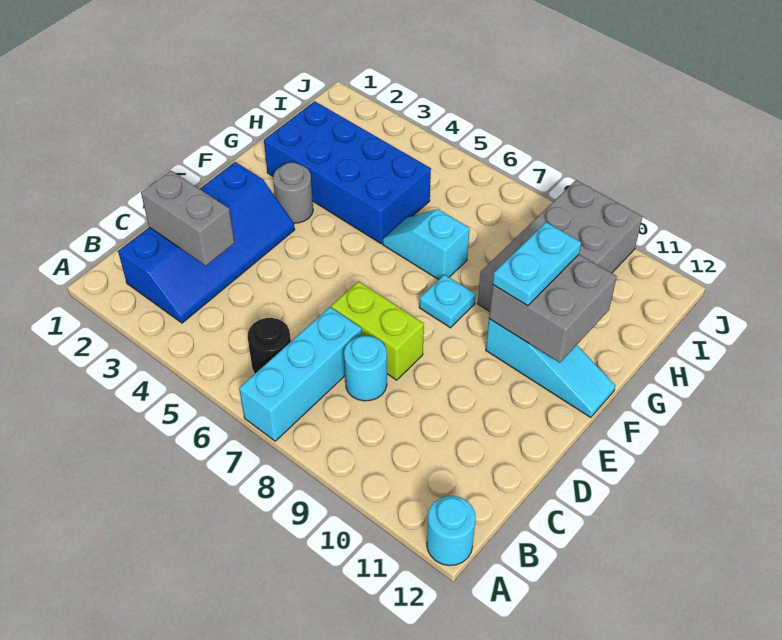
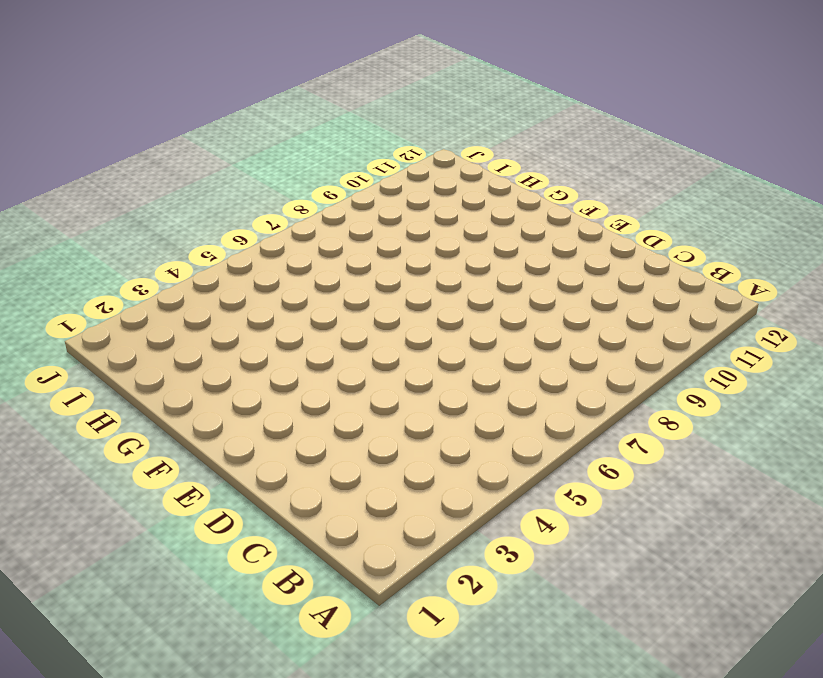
none -> cyan brick A7:C7 level 1
none -> cyan round brick A12 level 1
none -> blue slope B2:E3 level 1 top 2

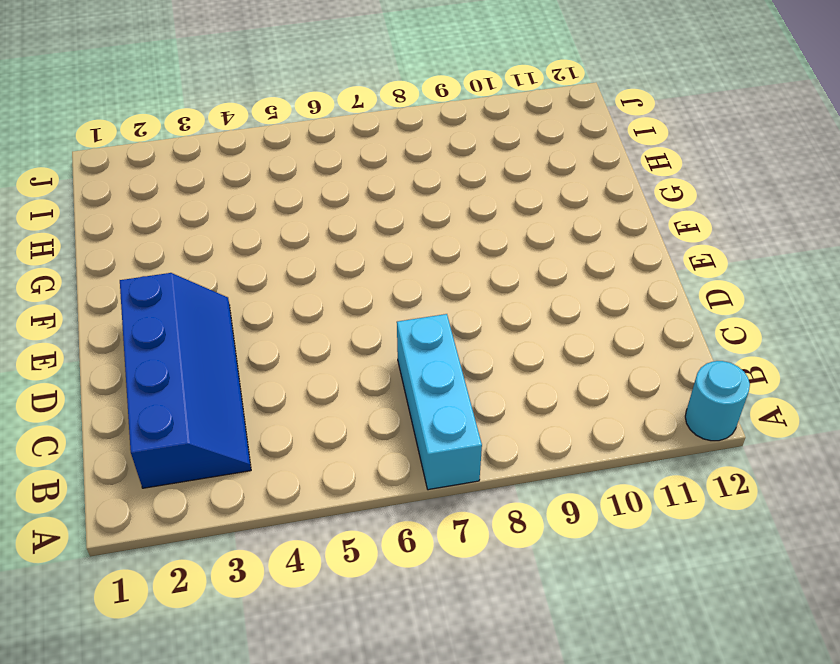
none -> black round brick B6 level 1
none -> cyan round brick C8 level 1
none -> lime brick D7:D8 level 1

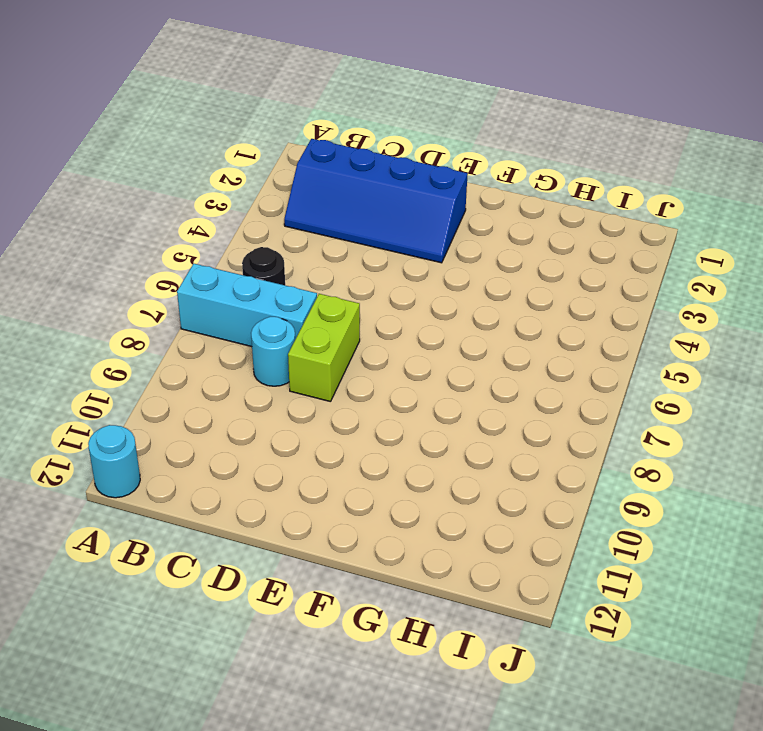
none -> grey round brick F3 level 1
none -> cyan plate F8 level 1
none -> cyan slope F10:F12 level 1 top 10

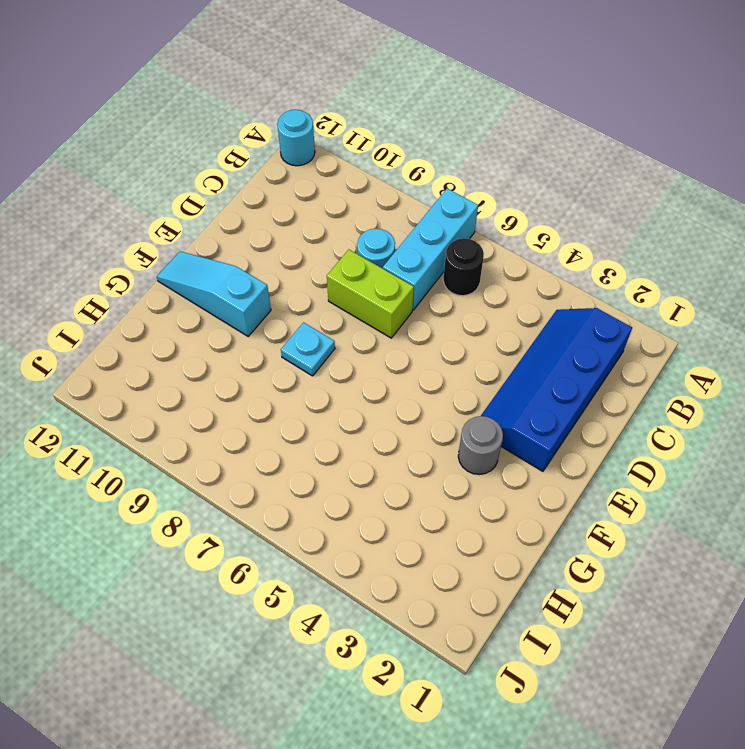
none -> blue brick G2:H5 level 1
none -> cyan slope G6:G7 level 1 top 7
none -> grey brick G9:J10 level 1

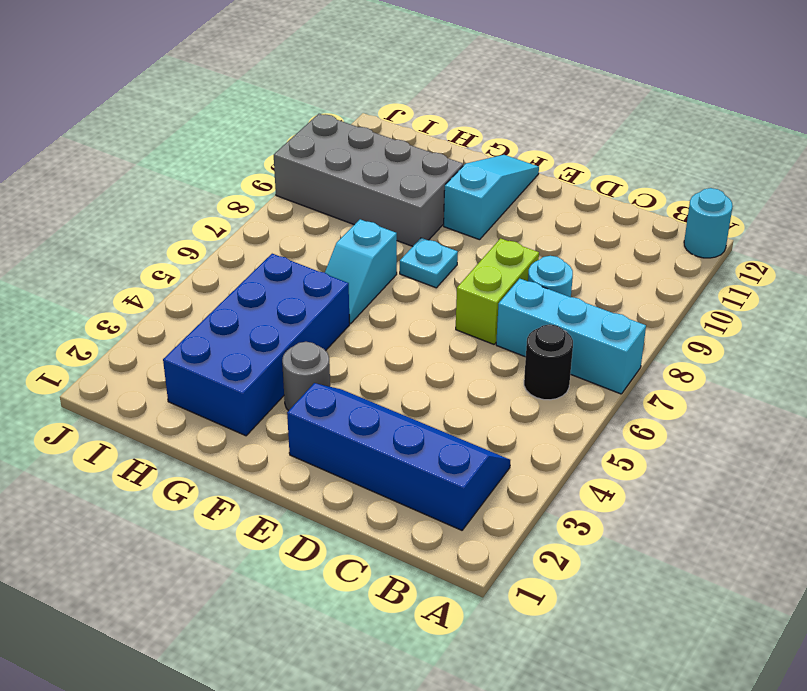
none -> grey brick C2:C3 level 2
none -> grey brick F10:G11 level 2
none -> cyan plate F10:G10 level 3

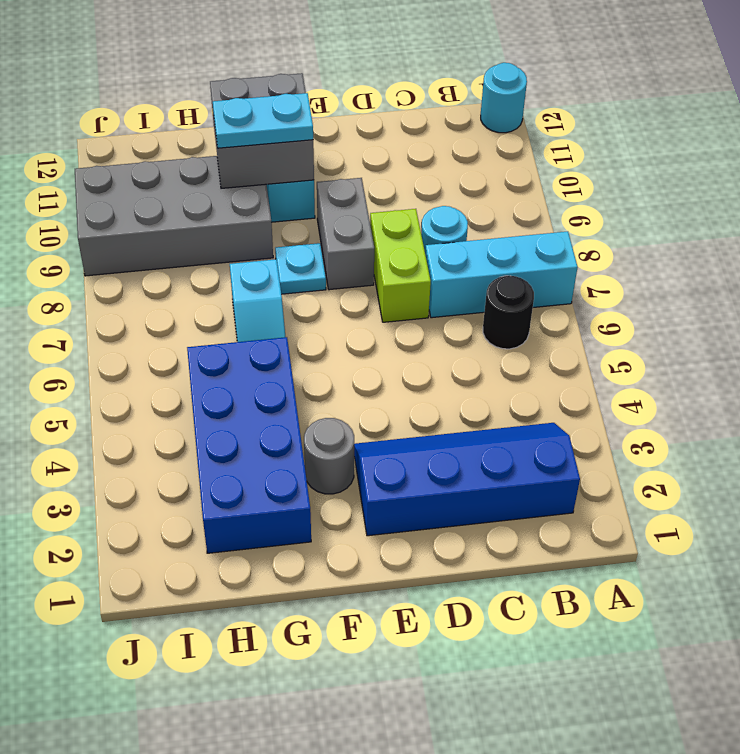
grey brick E8:E9 level 1 -> grey brick C2:C3 level 2

